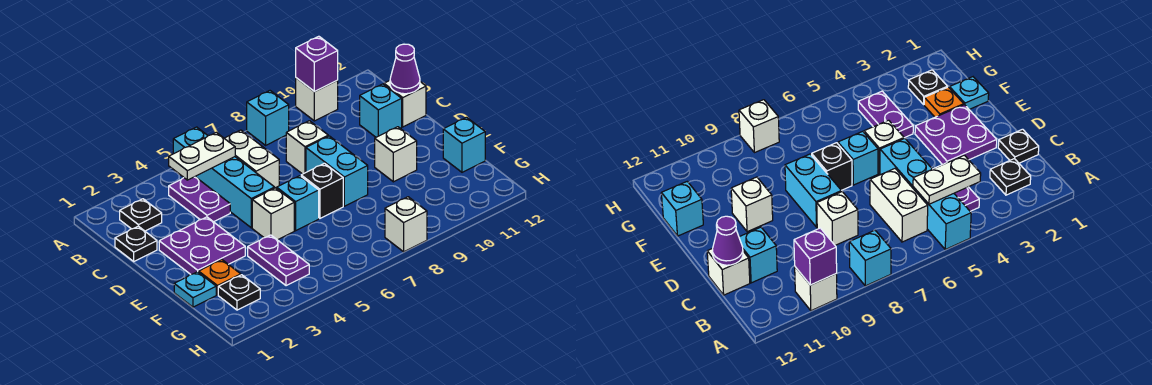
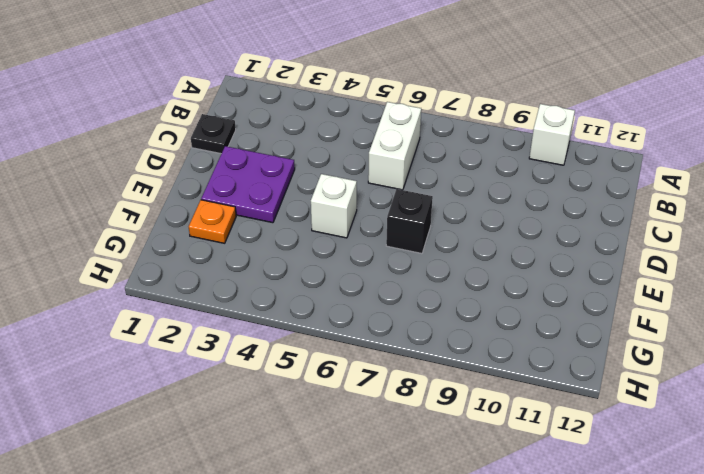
none -> cyan brick A5:D5 level 1
none -> cyan brick A8 level 1
none -> black plate B2 level 1

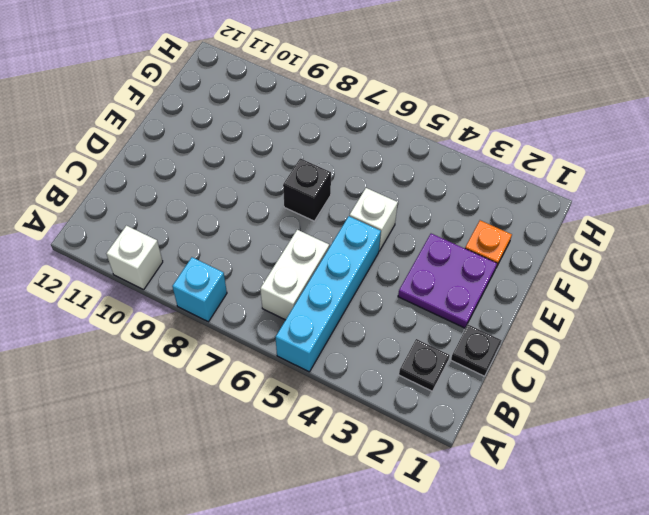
none -> purple plate B4:C4 level 1
none -> white brick C8 level 1
none -> cyan brick C11 level 1

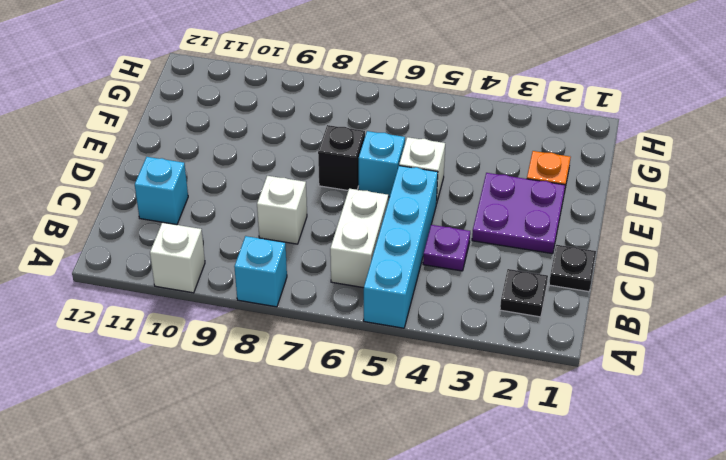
purple plate C4 level 1 -> purple plate B4:C4 level 1
none -> white brick C12 level 1
none -> cyan brick D8:E8 level 1
none -> white brick E10 level 1

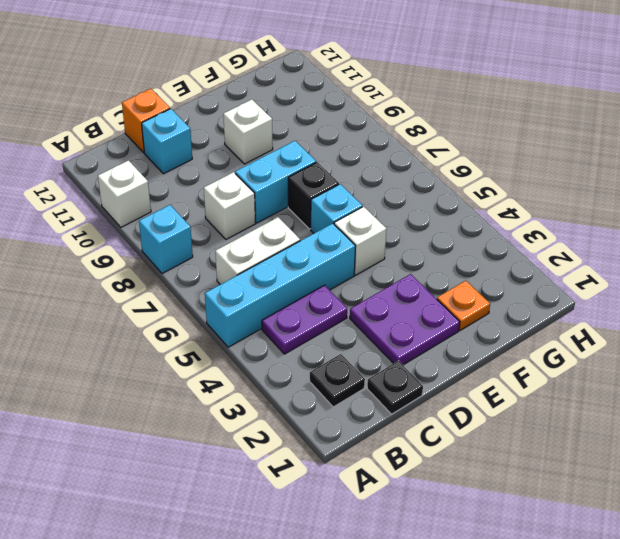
orange brick C12 level 1 -> white brick C12 level 1
none -> cyan plate F1 level 1
none -> purple plate F4:G4 level 1
none -> cyan brick F12 level 1

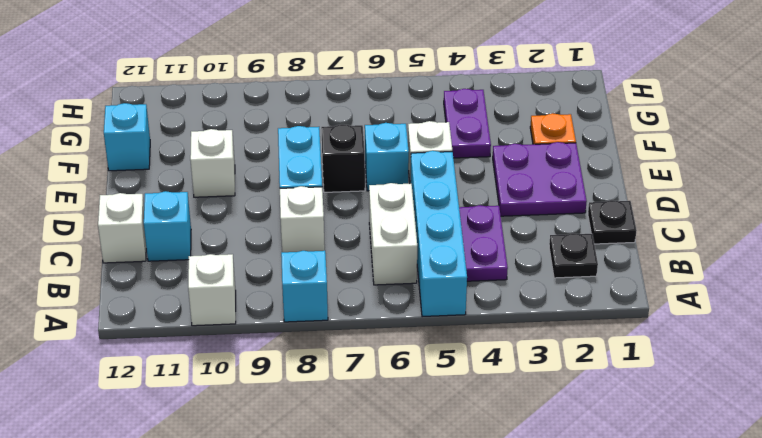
none -> cyan plate F1 level 1
none -> black plate G2 level 1
none -> white brick H8 level 1

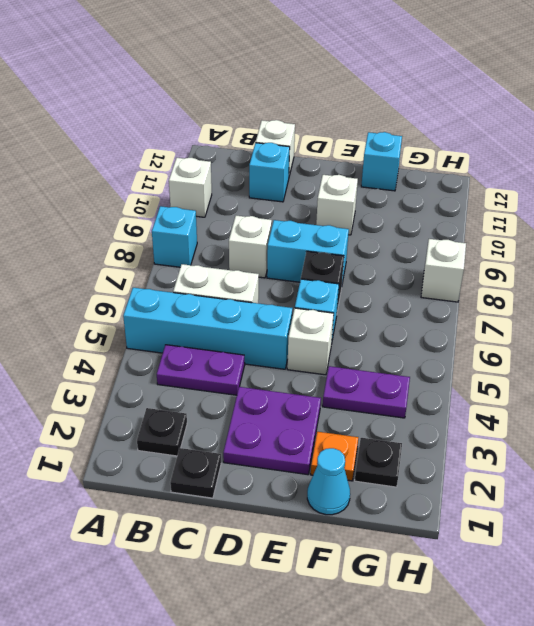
cyan cone F1 level 1 -> cyan plate F1 level 1
none -> purple brick A10 level 2
none -> white plate B4:B5 level 2
none -> purple cone C12 level 2

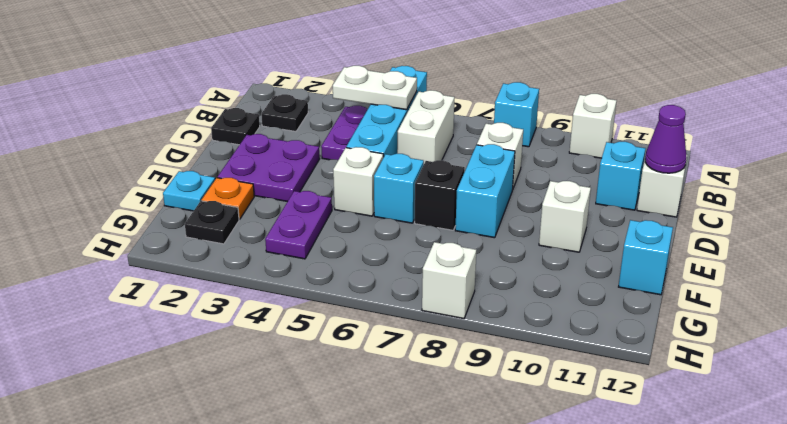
none -> purple brick A10 level 2

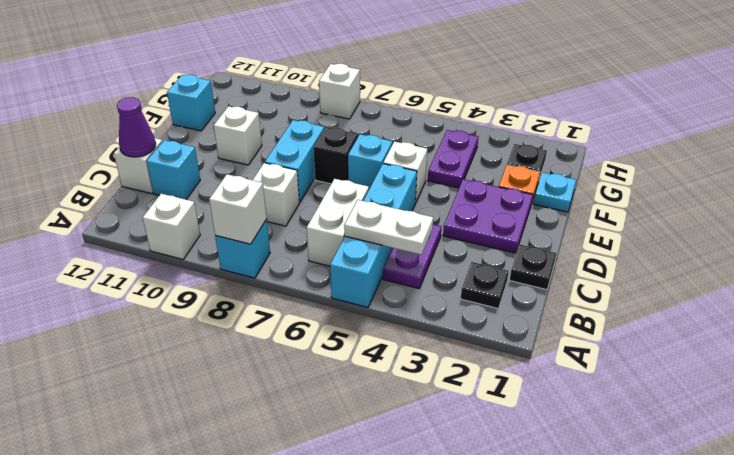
white brick A8 level 2 -> none
none -> purple brick A10 level 2

